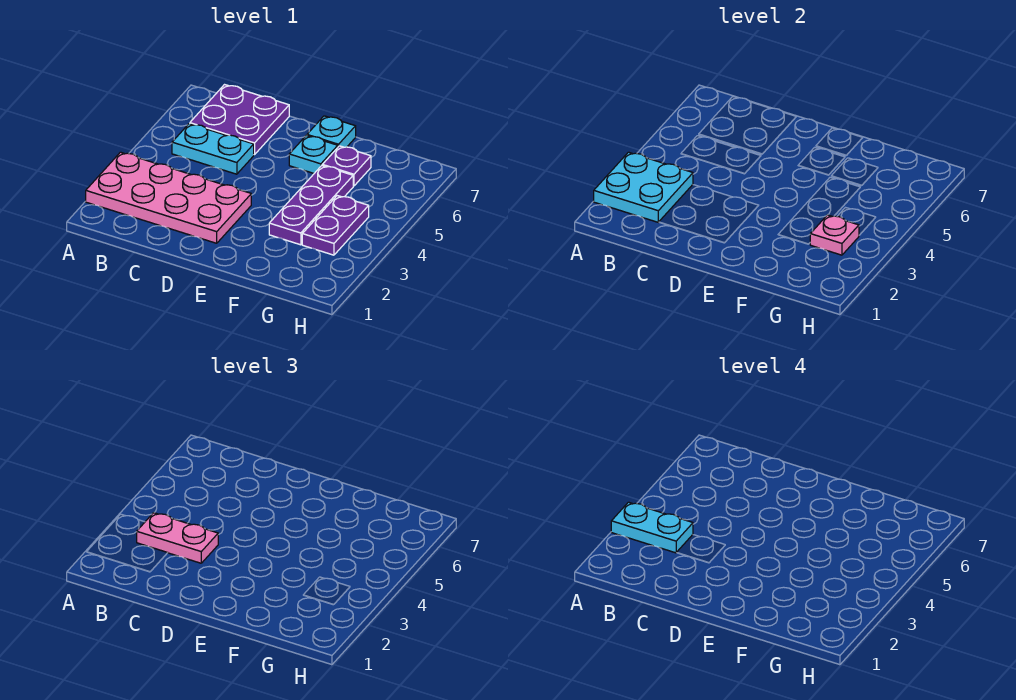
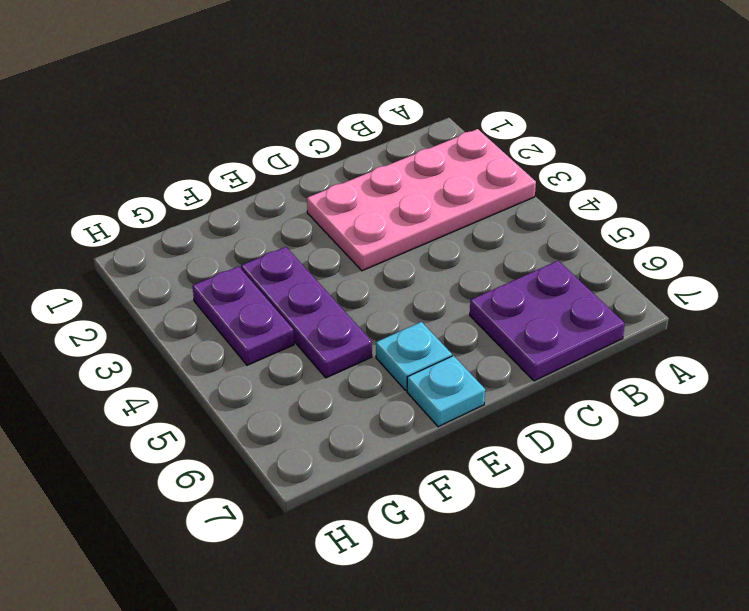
none -> cyan plate B5:C5 level 1
none -> purple plate F6 level 1
none -> cyan plate A2:B3 level 2

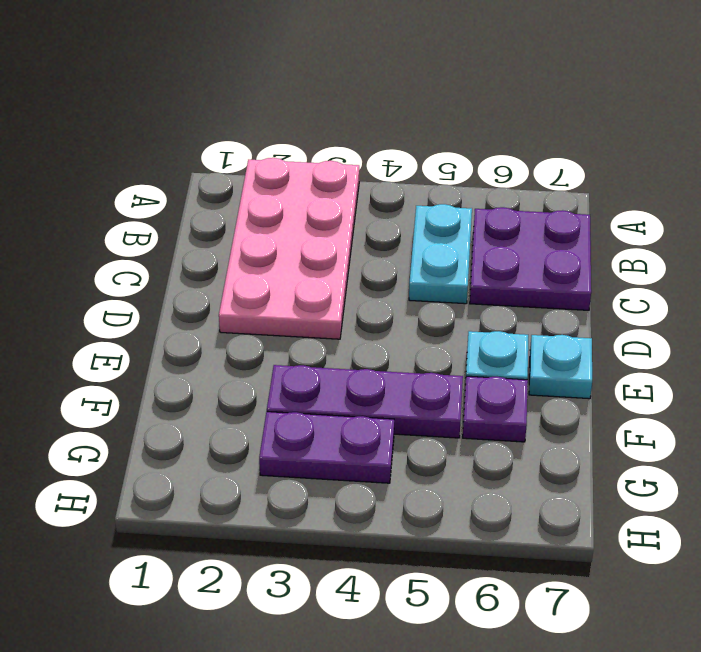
none -> cyan plate A2:B3 level 2
none -> pink plate G3 level 2
none -> pink plate B3:C3 level 3

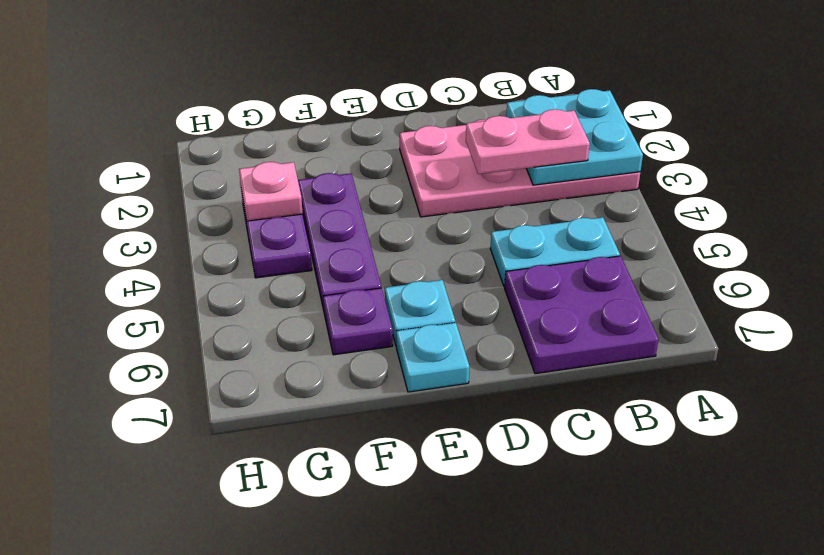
none -> cyan plate A3:B3 level 4

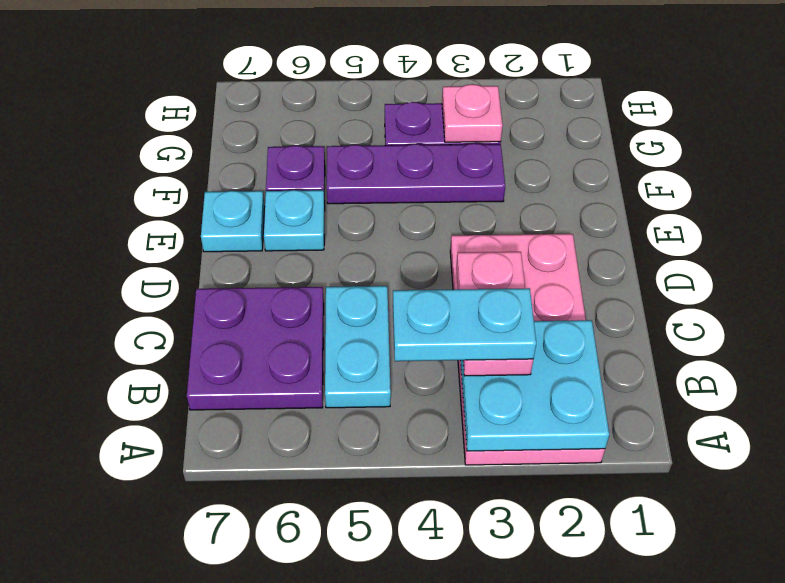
cyan plate B3:B4 level 4 -> cyan plate A3:B3 level 4

